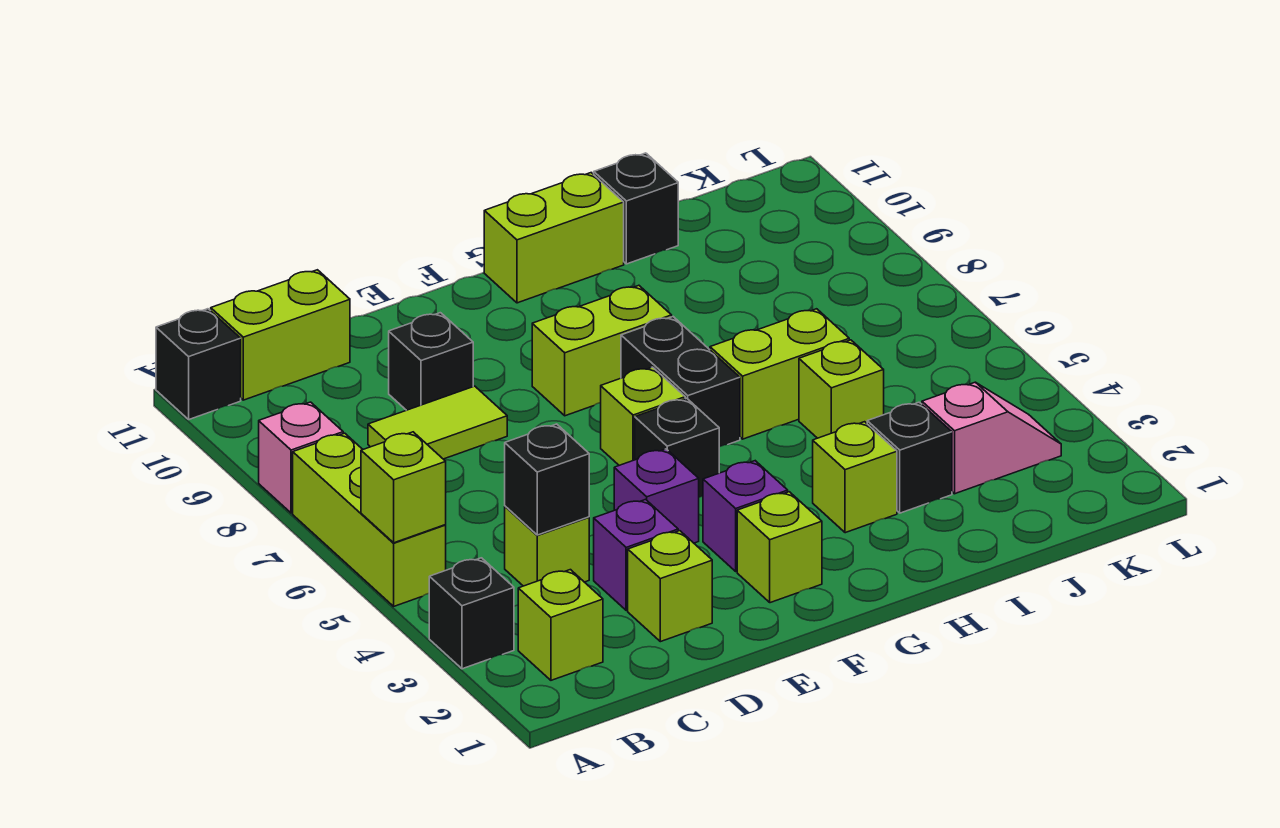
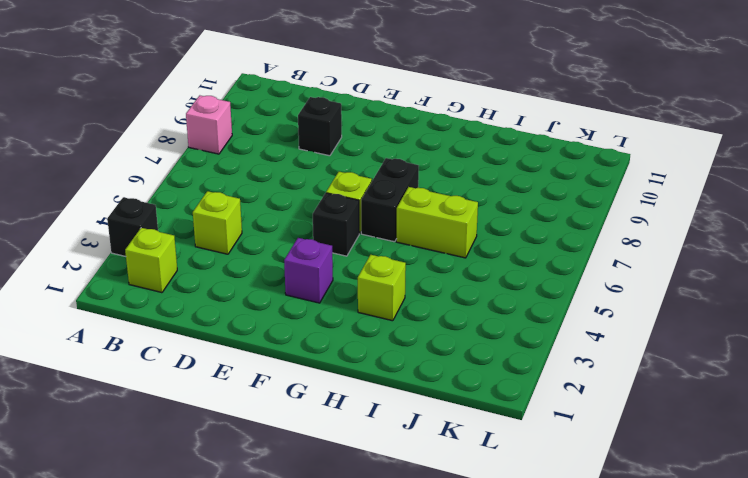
none -> lime brick A5:A7 level 1
none -> black brick A11 level 1
none -> lime brick B11:C11 level 1

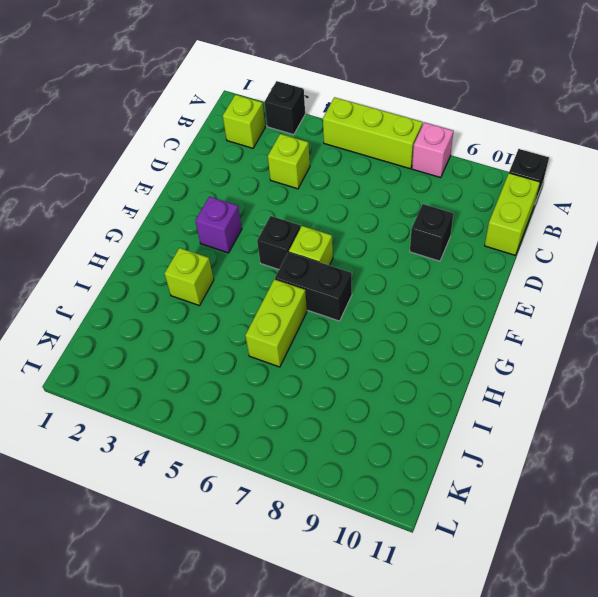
none -> lime tile C8:D8 level 1
none -> lime brick D2 level 1
none -> purple brick D3 level 1

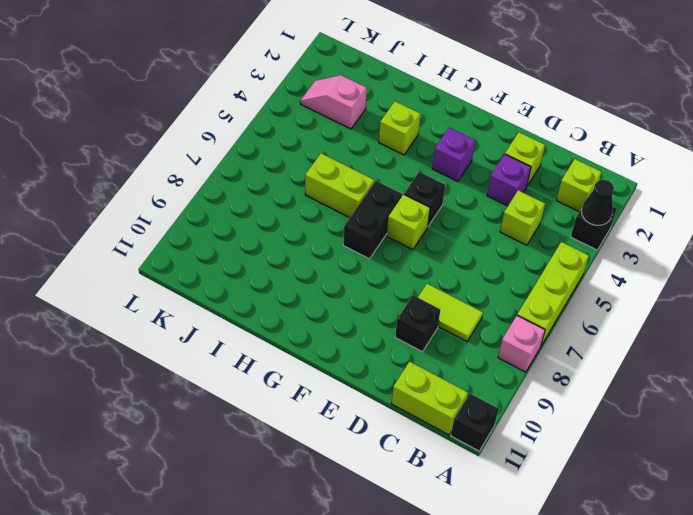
black cone A3 level 2 -> none
none -> purple brick E4 level 1
none -> lime brick F2 level 1
none -> lime brick F8:G8 level 1

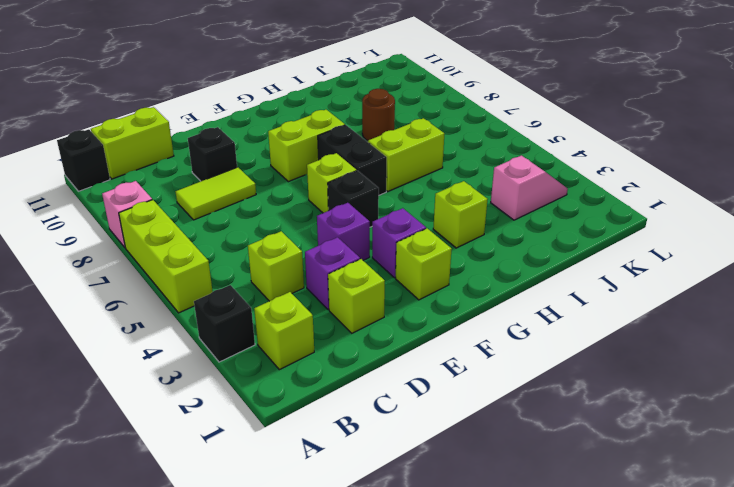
brown round brick I8 level 1 -> none
none -> lime brick G11:H11 level 1
none -> black brick I3 level 1
none -> lime brick I5 level 1

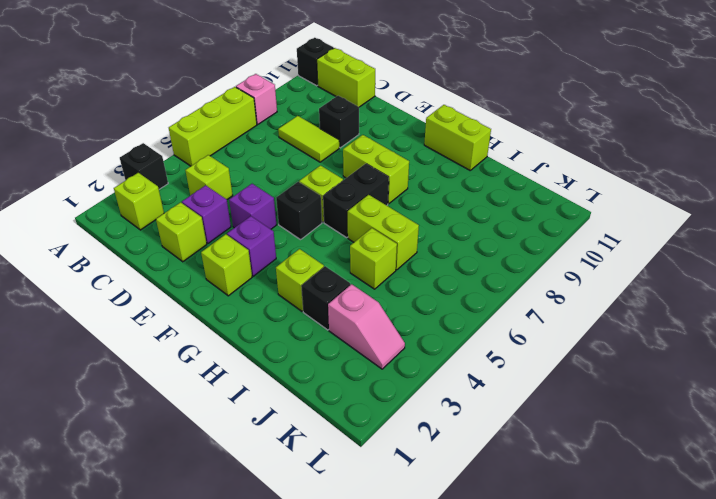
none -> black brick I11 level 1
none -> lime brick A5 level 2
none -> black brick C4 level 2

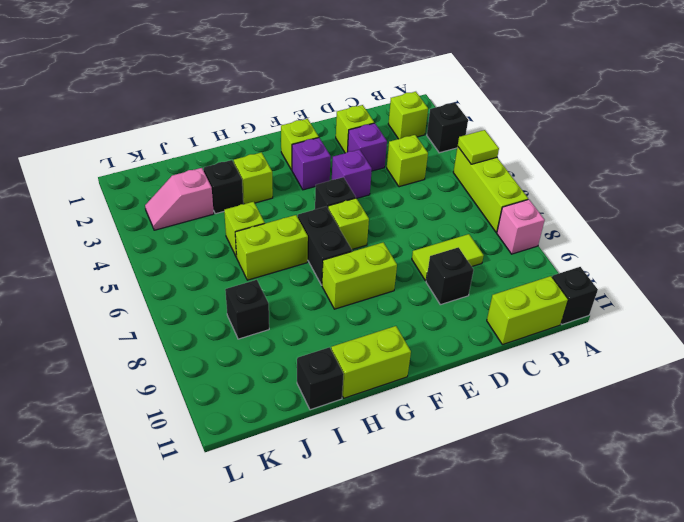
lime tile A5 level 2 -> lime brick A5 level 2
black brick J8 level 1 -> black brick C4 level 2

